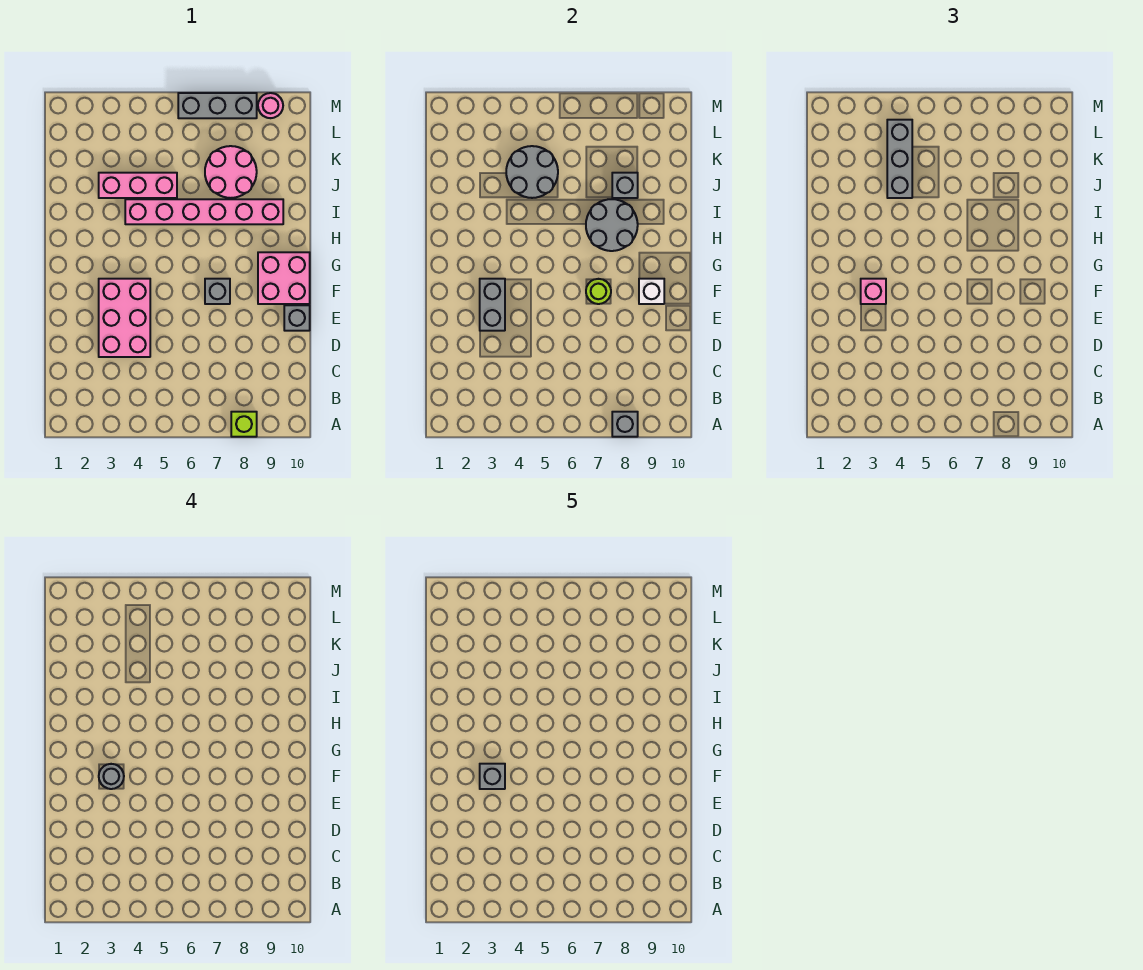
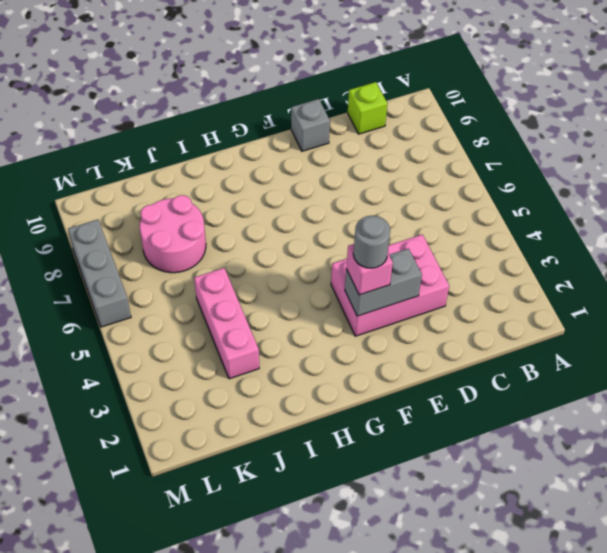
lime brick C10 level 1 -> lime brick A8 level 1
none -> grey brick F7 level 1
none -> pink brick F9:G10 level 1
none -> pink brick I4:I9 level 1

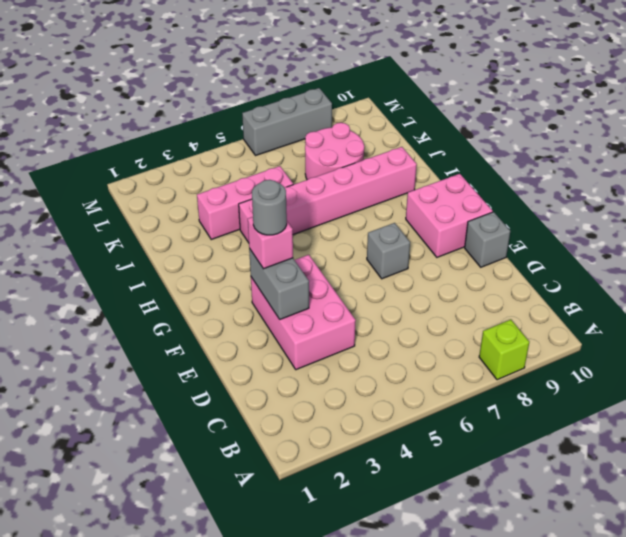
none -> pink round brick M9 level 1
none -> grey brick A8 level 2
none -> lime round brick F7 level 2

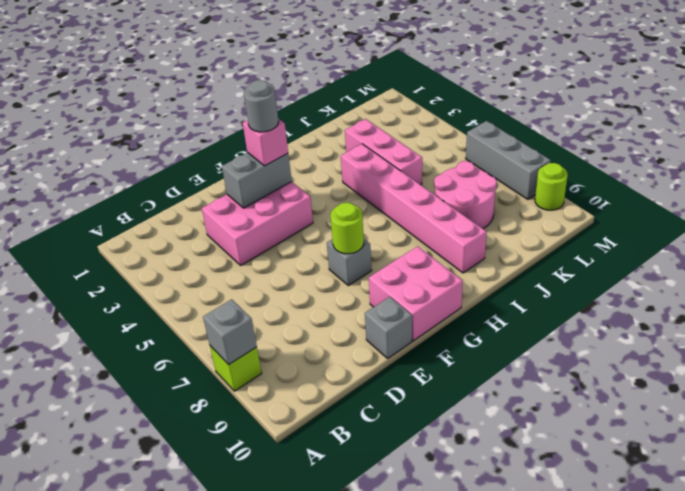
lime round brick M9 level 1 -> pink round brick M9 level 1
none -> white brick F9 level 2
none -> grey round brick H7:I8 level 2
none -> grey round brick J4:K5 level 2

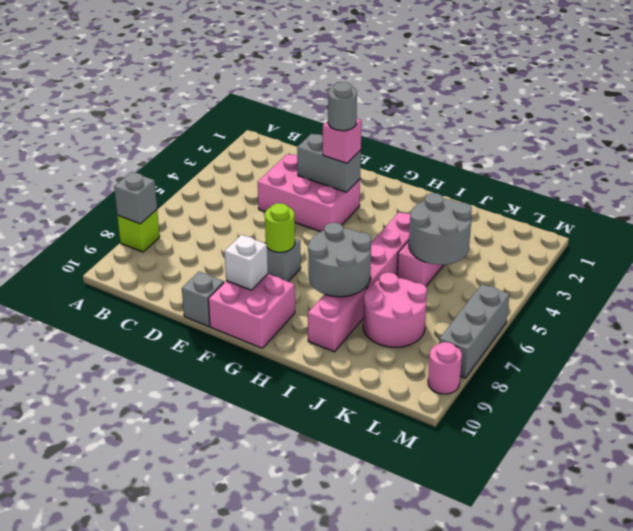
none -> grey brick J8 level 2
none -> grey brick J4:L4 level 3
none -> grey brick F3 level 5

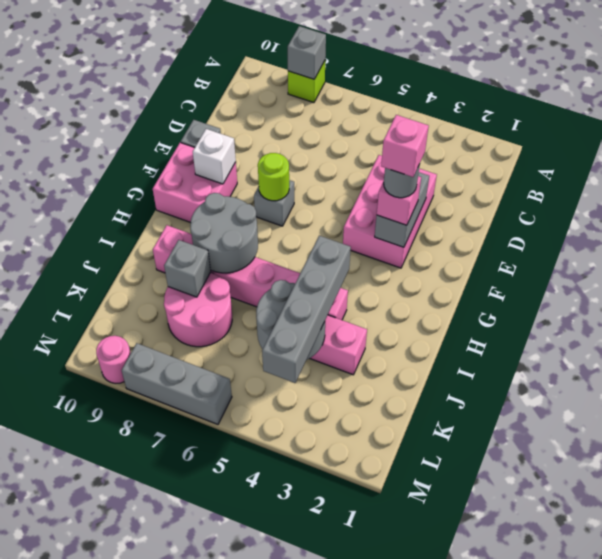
pink brick F3 level 5 -> grey brick F3 level 5
grey brick I4:L4 level 3 -> grey brick J4:L4 level 3

